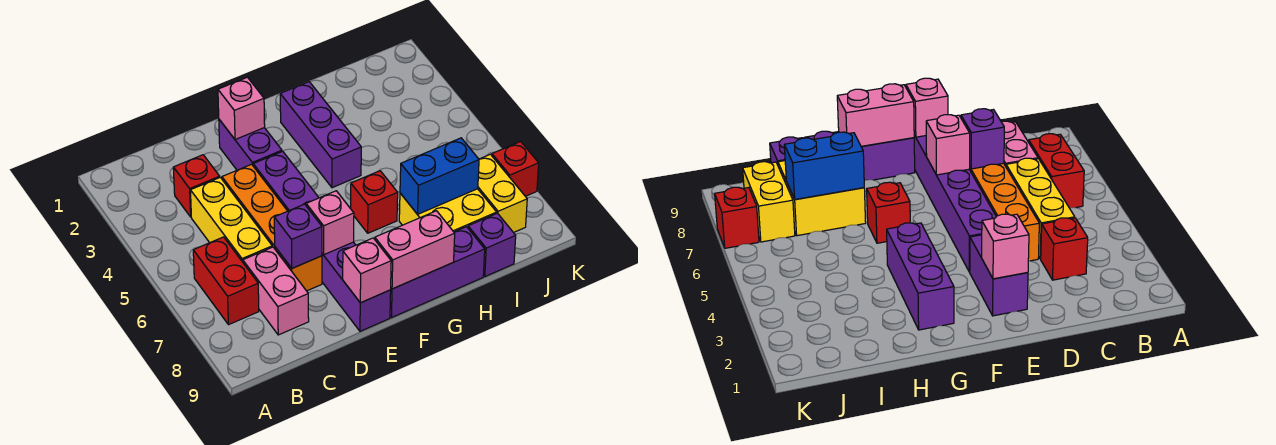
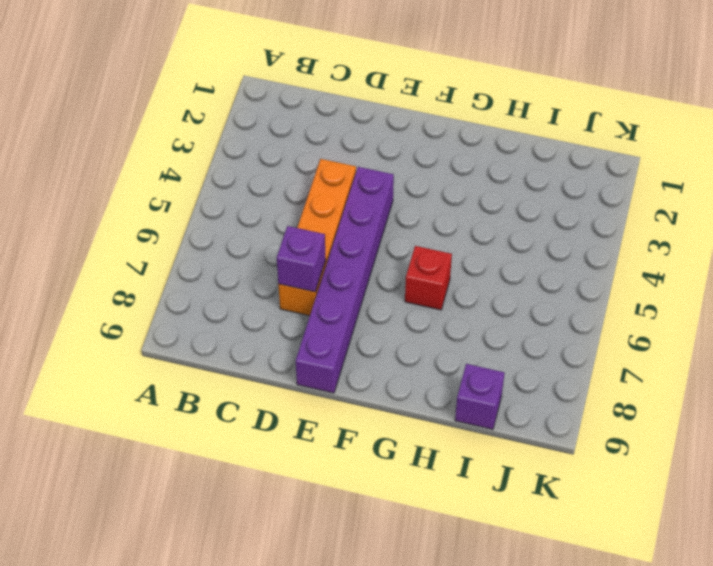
none -> red brick B6:B7 level 1
none -> red brick C3 level 1
none -> yellow brick C4:C6 level 1

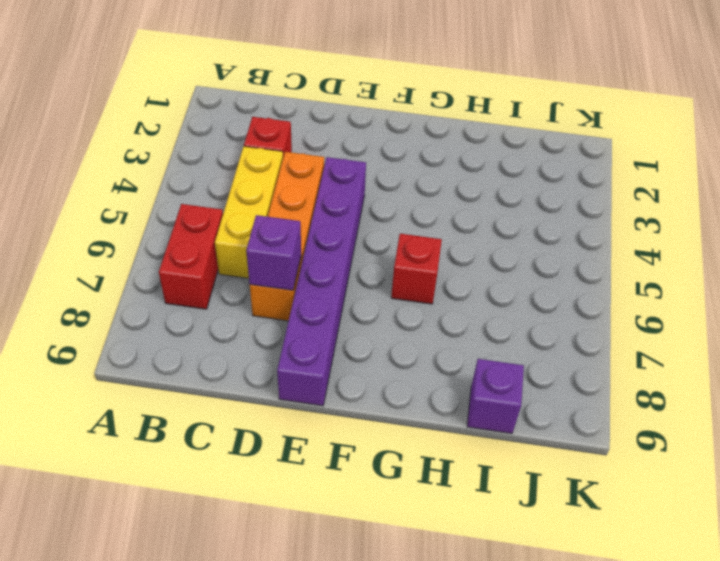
none -> pink brick C7:C8 level 1
none -> purple brick E2:E3 level 1
none -> purple brick F9:H9 level 1

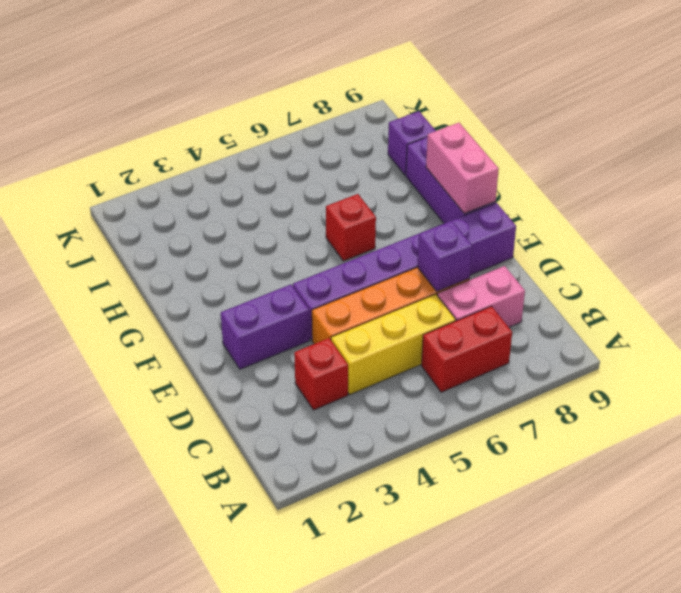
none -> purple brick G2:G4 level 1
none -> yellow brick H7:I8 level 1
none -> yellow brick J7:J8 level 1

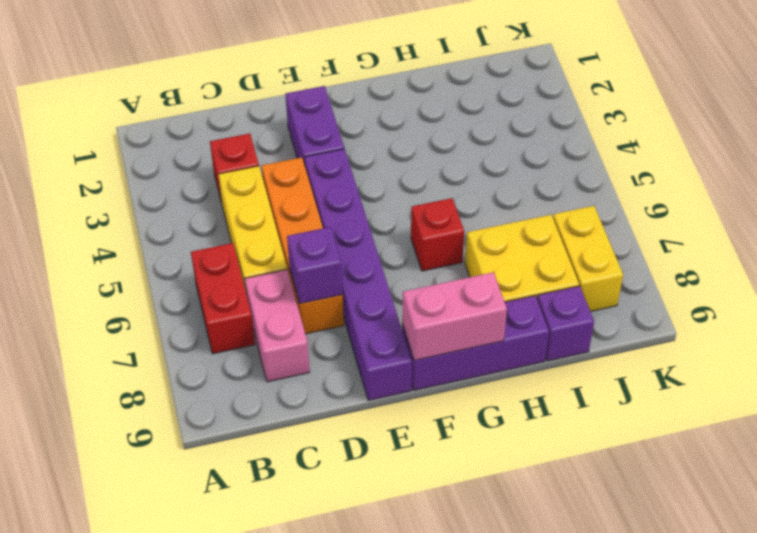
none -> purple brick G2:G4 level 1
none -> red brick K7 level 1
none -> pink brick E2 level 2

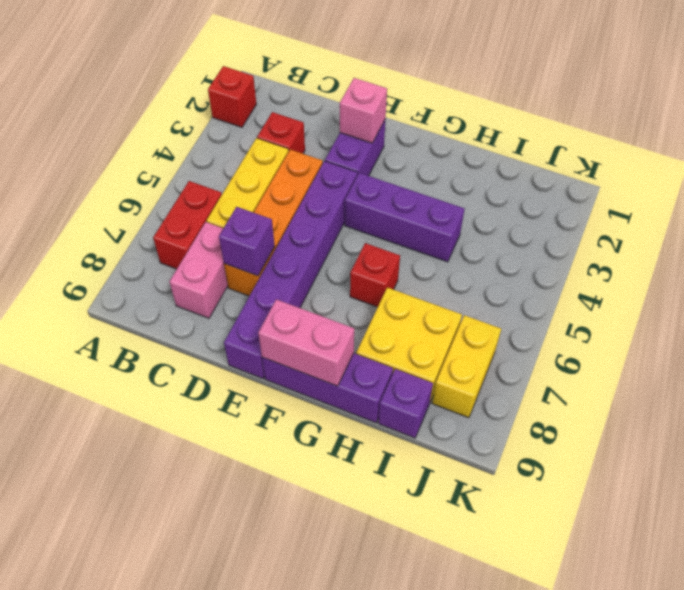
red brick A2 level 1 -> red brick K7 level 1
purple brick F4:H4 level 1 -> purple brick G2:G4 level 1
none -> pink brick E7 level 2
none -> pink brick E9 level 2
none -> blue brick H7:I7 level 2

